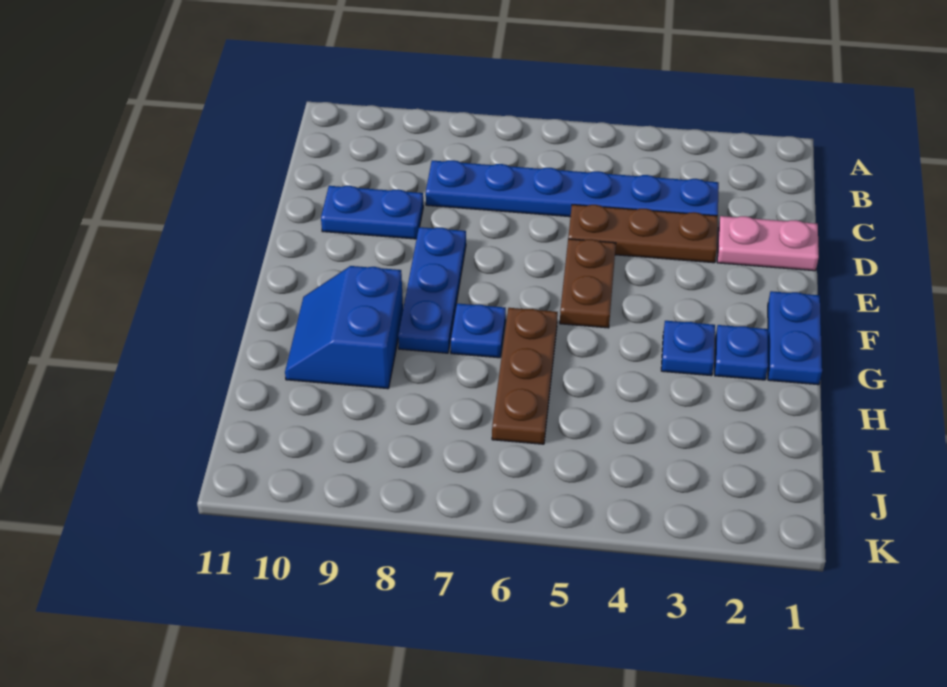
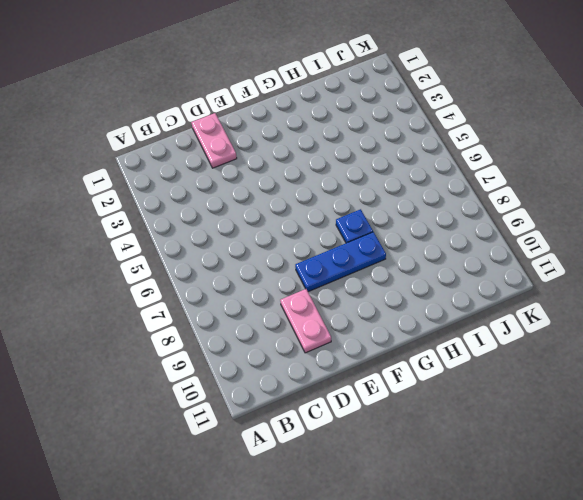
pink plate D9:D10 level 1 -> blue plate D9:D10 level 1
none -> blue plate C3:C8 level 1
none -> brown plate D3:D5 level 1
none -> brown plate E5:F5 level 1

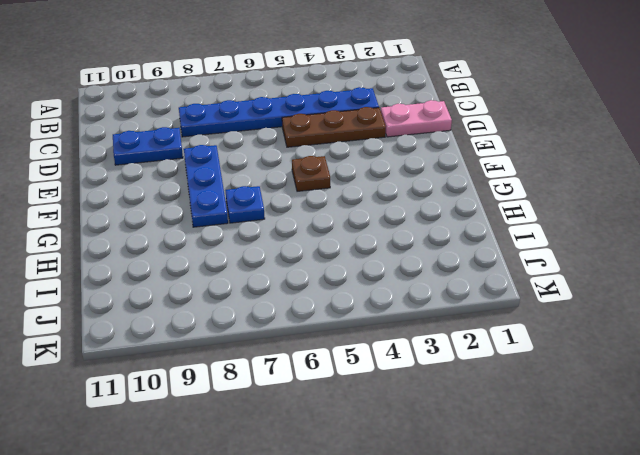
brown plate F5 level 1 -> brown plate E5:F5 level 1
none -> blue plate F1:G1 level 1
none -> blue plate G2 level 1
none -> blue plate G3 level 1

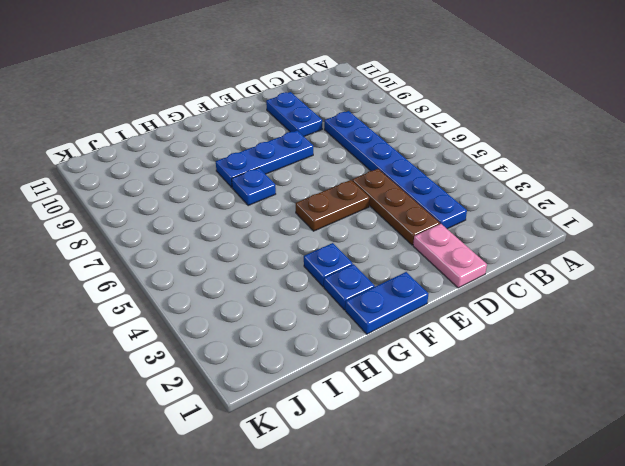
none -> brown plate G6:I6 level 1
none -> blue slope G9:H10 level 1 top 9

